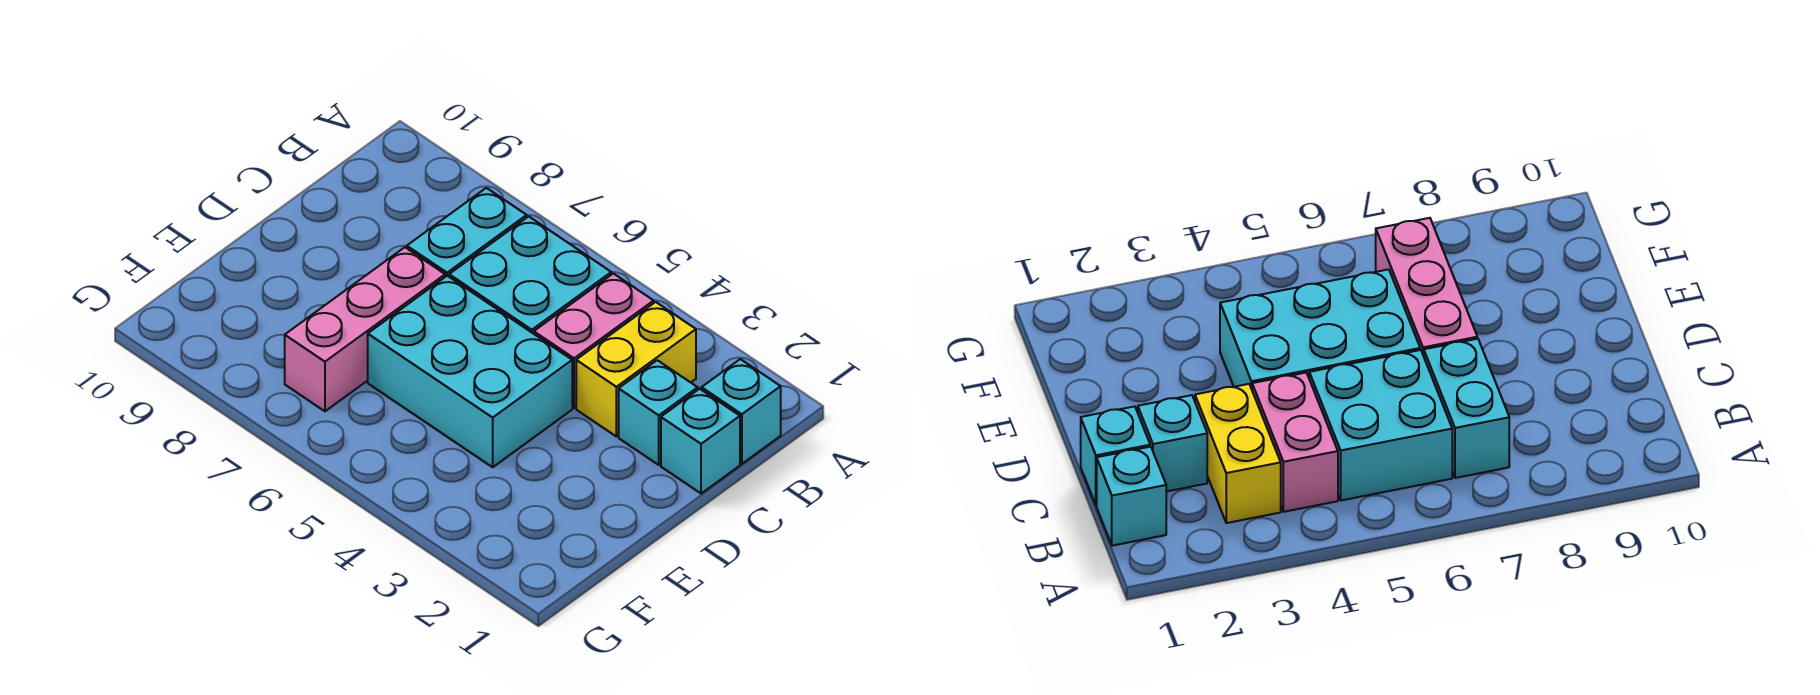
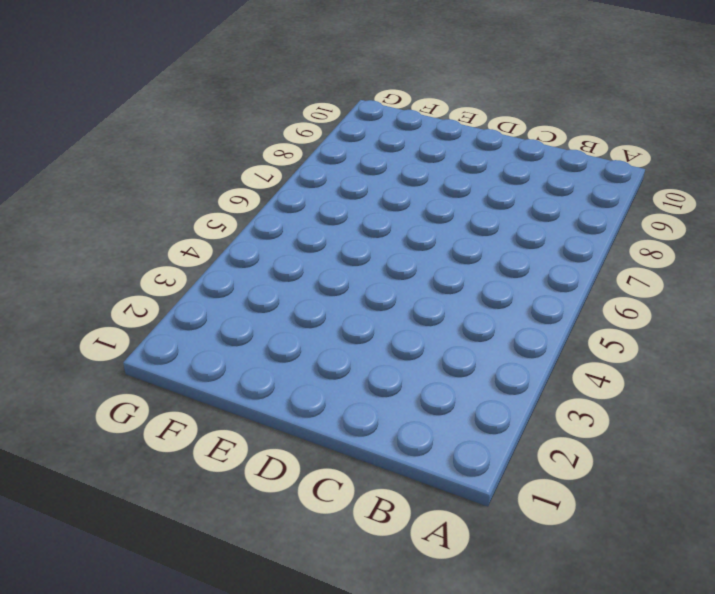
none -> cyan brick B1 level 1
none -> yellow brick B3:C3 level 1

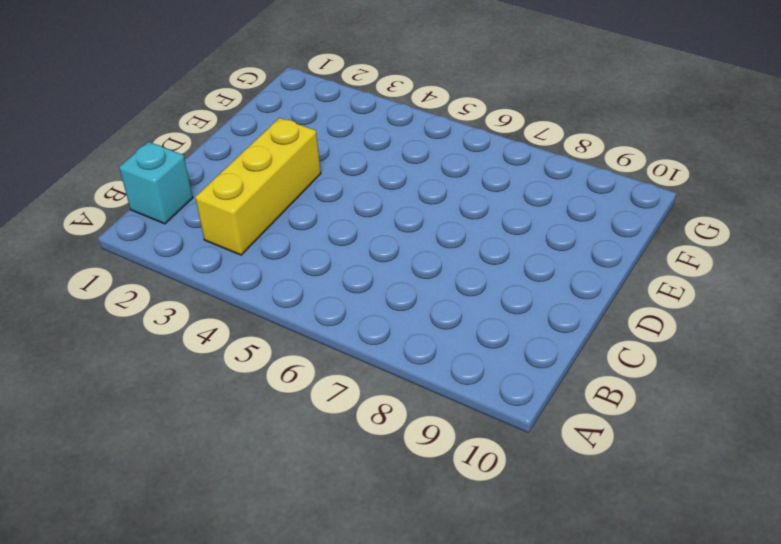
yellow brick B3:D3 level 1 -> yellow brick B3:C3 level 1
none -> pink brick B4:C4 level 1
none -> cyan brick B5:C6 level 1

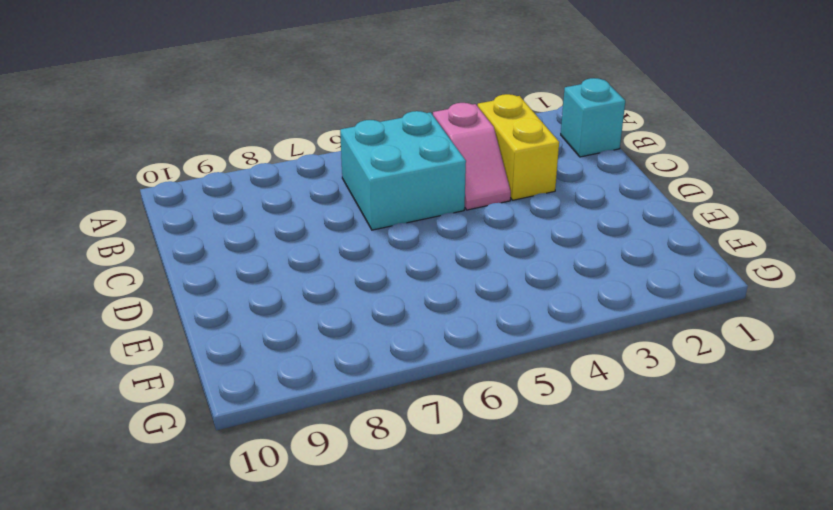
pink slope B4:C4 level 1 top B -> pink brick B4:C4 level 1
none -> cyan brick B7:C7 level 1
none -> cyan brick C1 level 1

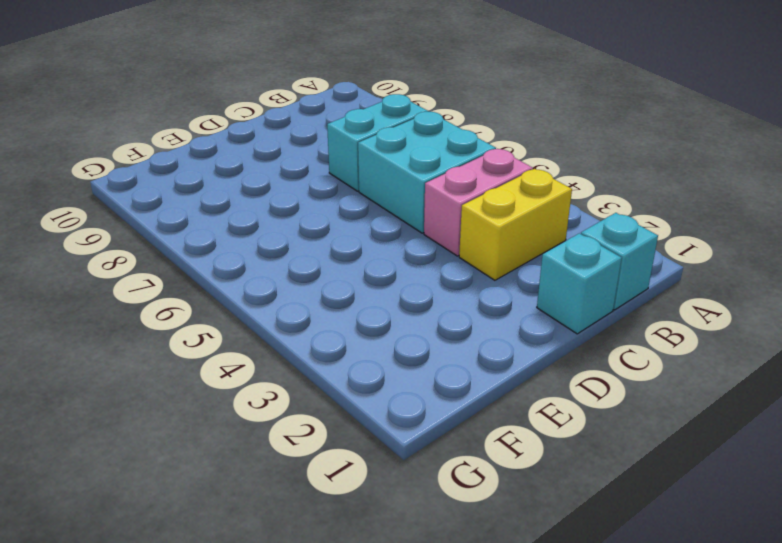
none -> cyan brick C2 level 1
none -> cyan brick D4:E6 level 1

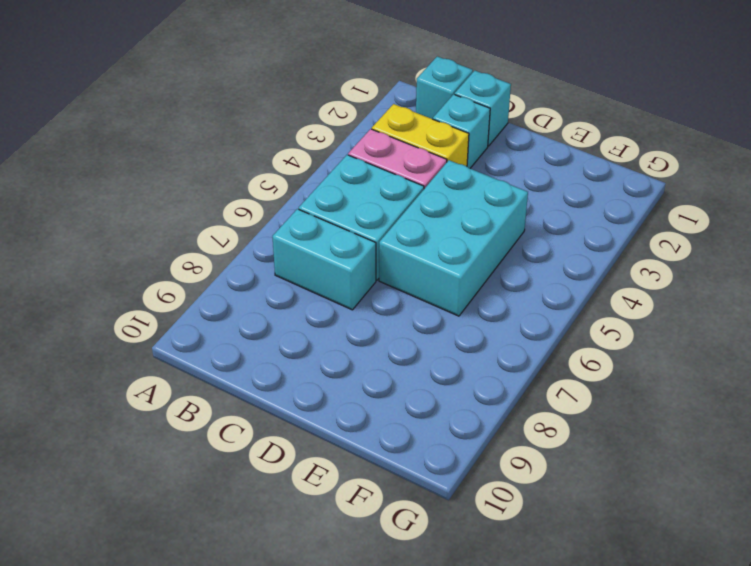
none -> pink brick D7:F7 level 1

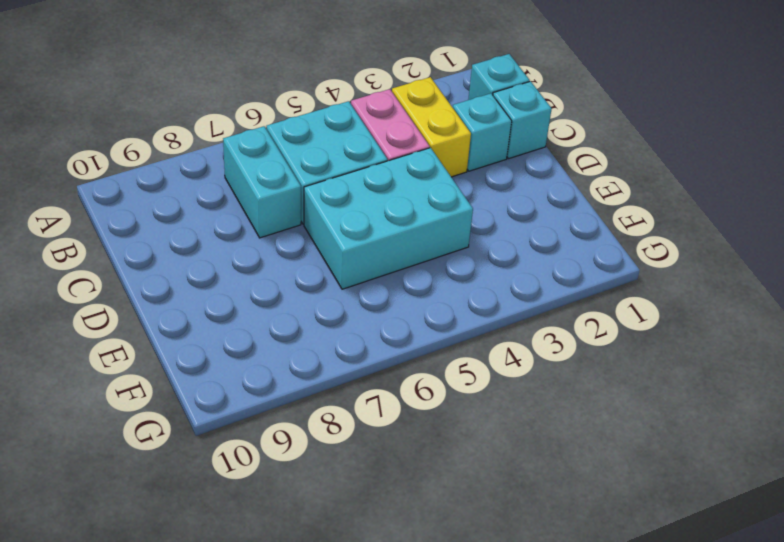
none -> pink brick D7:F7 level 1

